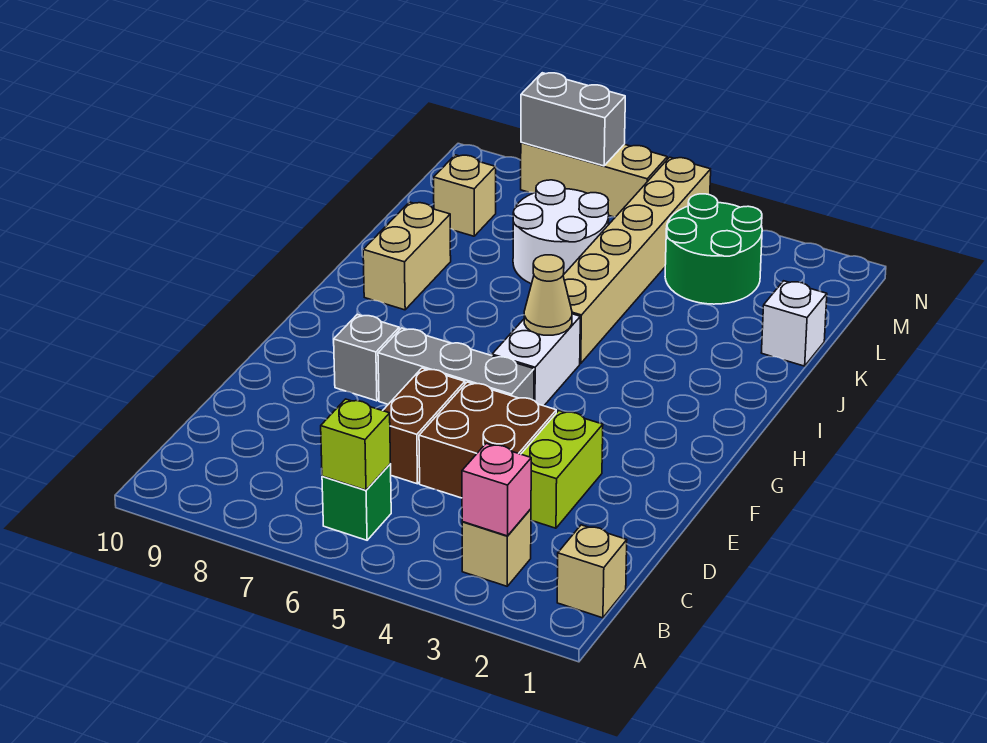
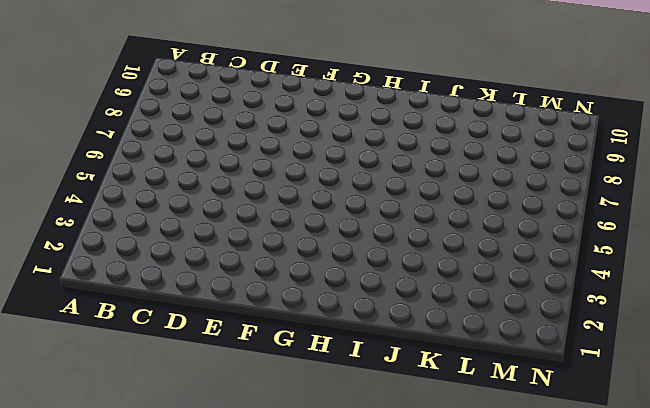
none -> tan brick B1 level 1
none -> tan brick B3 level 1
none -> green brick B6 level 1

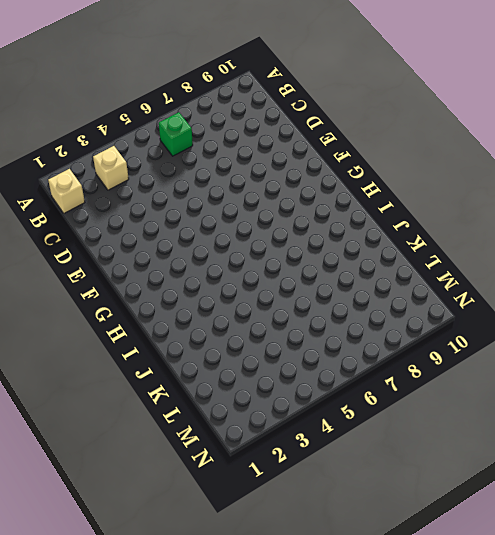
none -> lime brick D3:E3 level 1
none -> brown brick D4:E5 level 1
none -> brown brick D6:E6 level 1

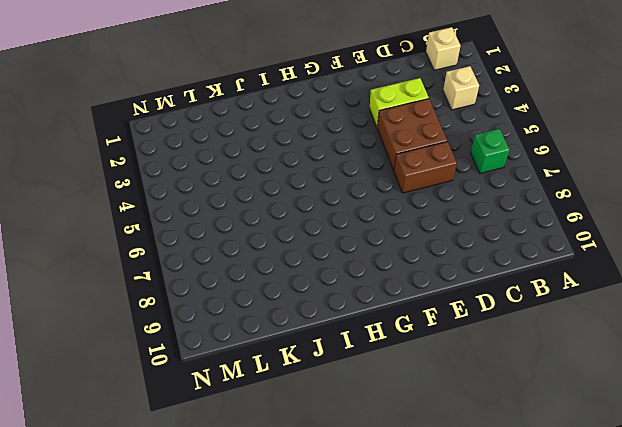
none -> grey brick F5:F7 level 1
none -> grey brick F8 level 1
none -> white brick G5:H5 level 1

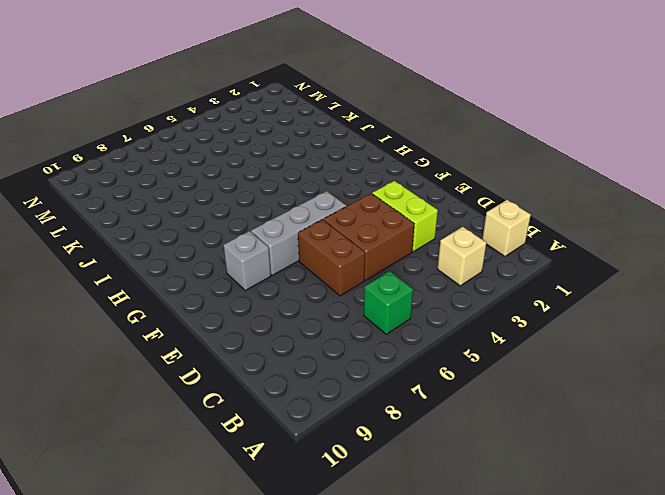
none -> white brick G5:H5 level 1
none -> tan brick I5:N5 level 1
none -> tan brick I9:J9 level 1

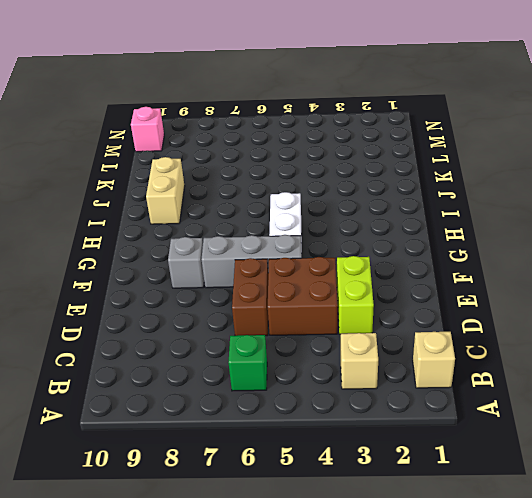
pink brick M10 level 1 -> pink brick B3 level 2
none -> tan brick I5:N5 level 1
none -> white brick K1 level 1
none -> white round brick K6:L7 level 1

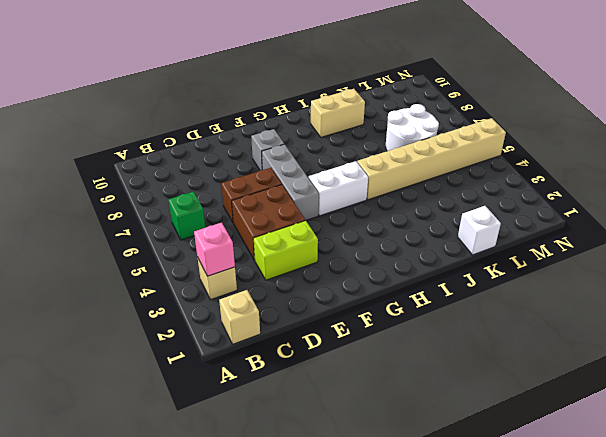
none -> green round brick L3:M4 level 1
none -> tan brick L9 level 1
none -> tan brick N6:N8 level 1

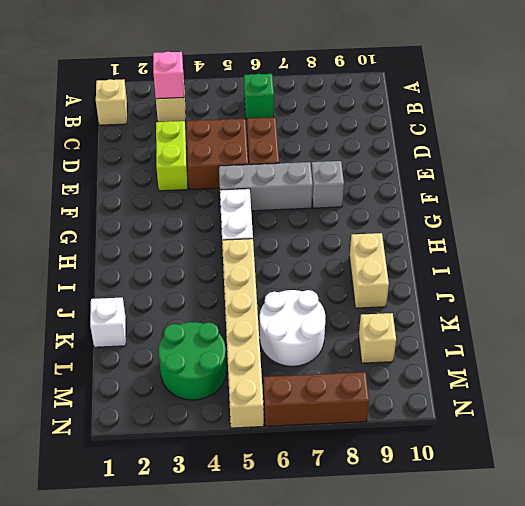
brown brick N6:N8 level 1 -> tan brick N6:N8 level 1
none -> lime brick B6 level 2
none -> tan cone H5 level 2
none -> grey brick N7:N8 level 2

